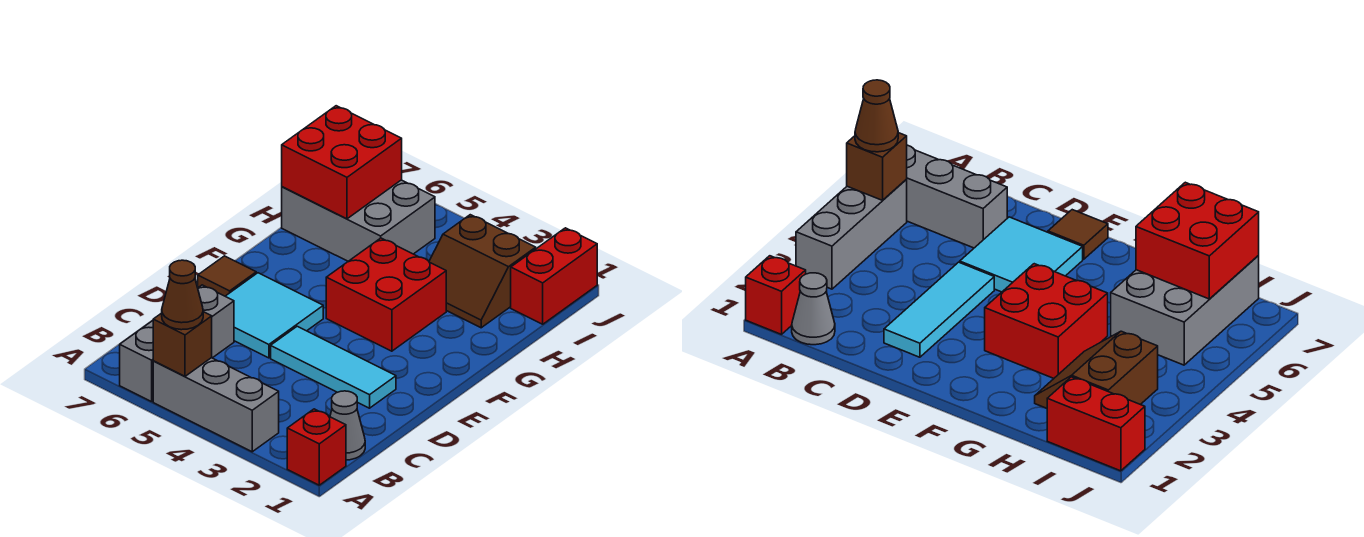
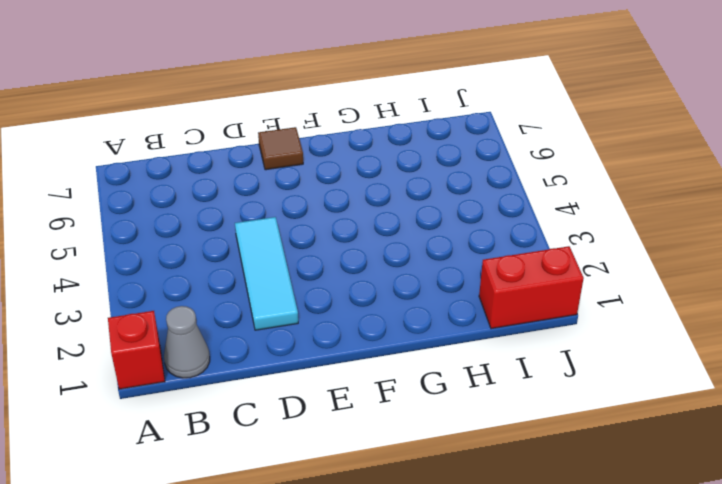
none -> grey brick A3:A5 level 1
none -> grey brick A6:C6 level 1
none -> cyan tile D5:E6 level 1

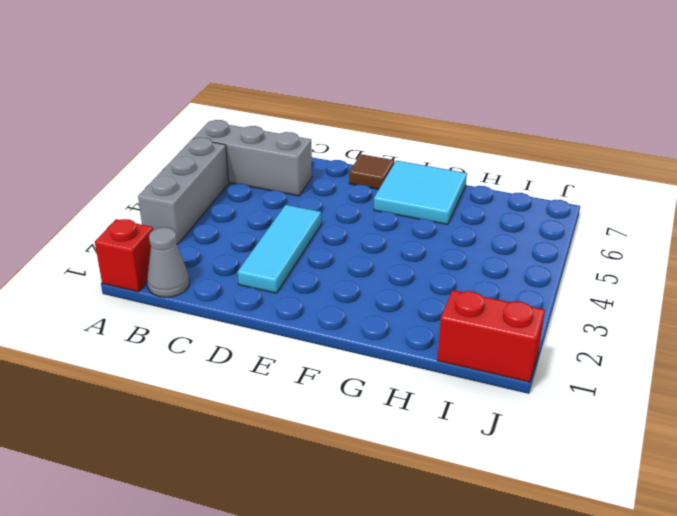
cyan tile F6:G7 level 1 -> cyan tile D5:E6 level 1
none -> red brick F3:G4 level 1
none -> brown slope H2:I3 level 1 top I
none -> grey brick H5:I7 level 1

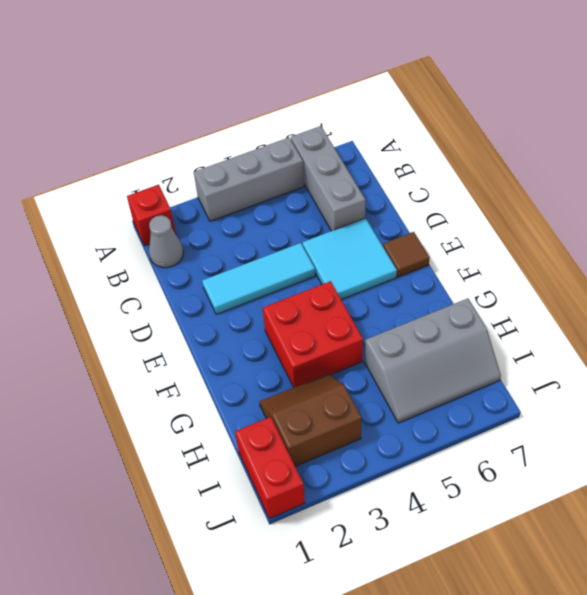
grey slope H5:I7 level 1 top H -> grey brick H5:I7 level 1
none -> brown brick A5 level 2
none -> red brick H6:I7 level 2
none -> brown cone A5 level 3

